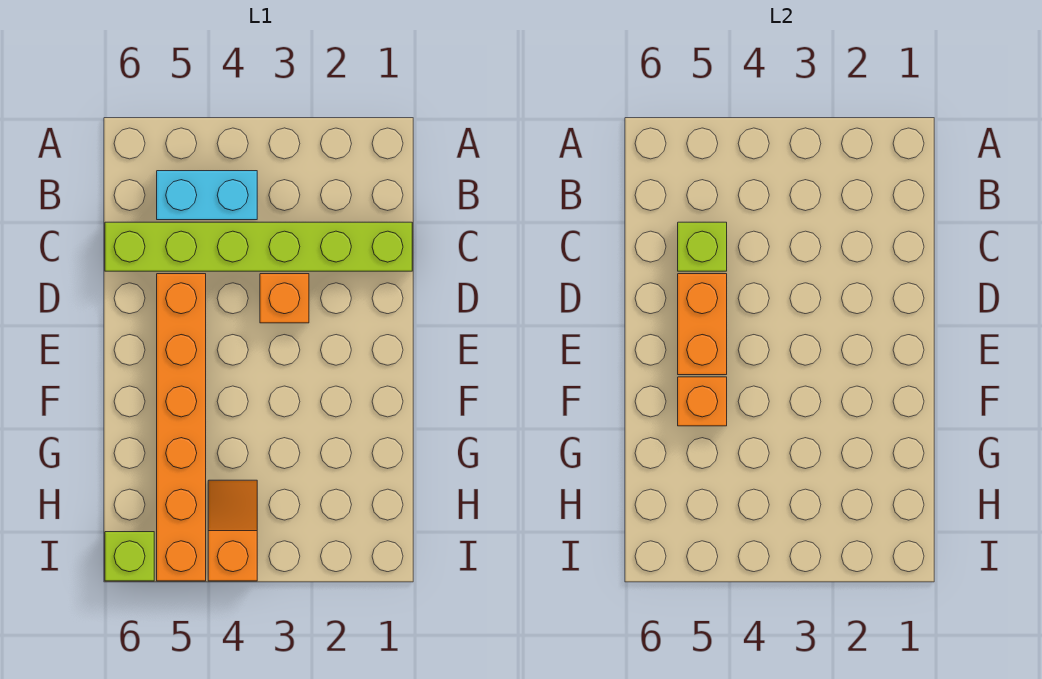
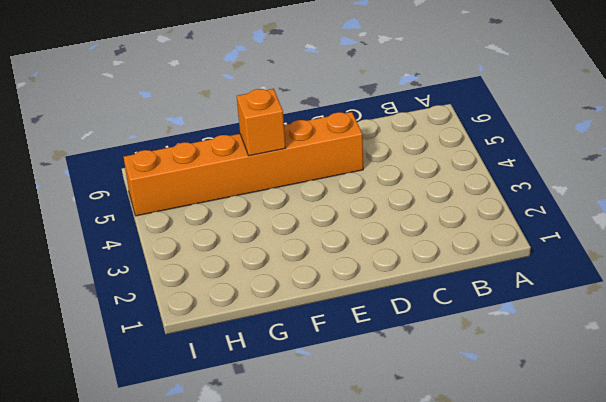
none -> cyan brick B4:B5 level 1
none -> lime brick C1:C6 level 1

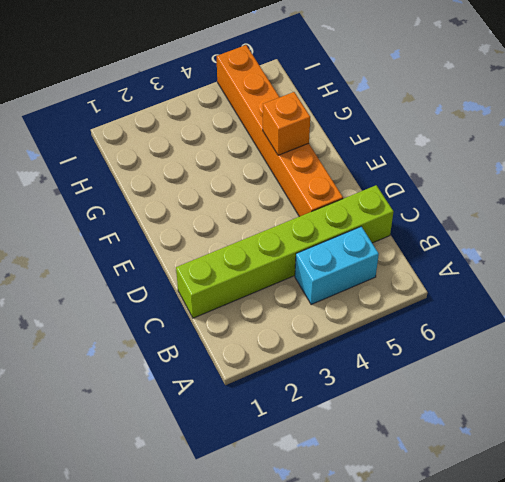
none -> orange brick D3 level 1
none -> orange slope H4:I4 level 1 top I

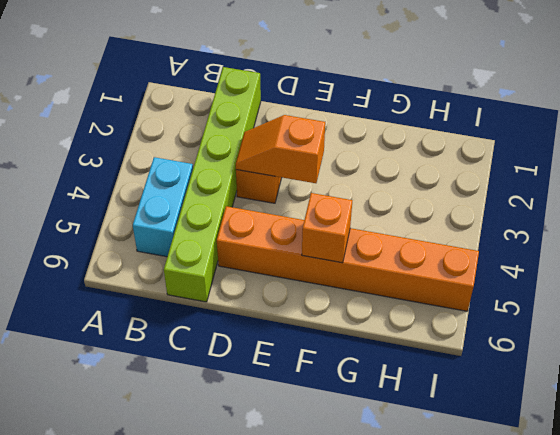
orange slope D3:E3 level 2 top E -> orange slope H4:I4 level 1 top I
none -> lime brick I6 level 1
none -> lime brick C5 level 2

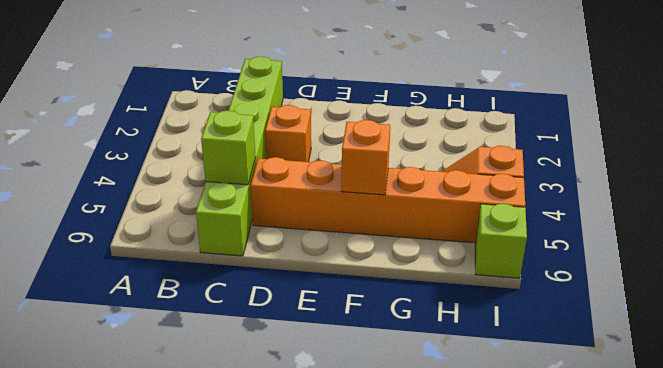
none -> cyan brick B4:B5 level 1
none -> orange brick D5:E5 level 2

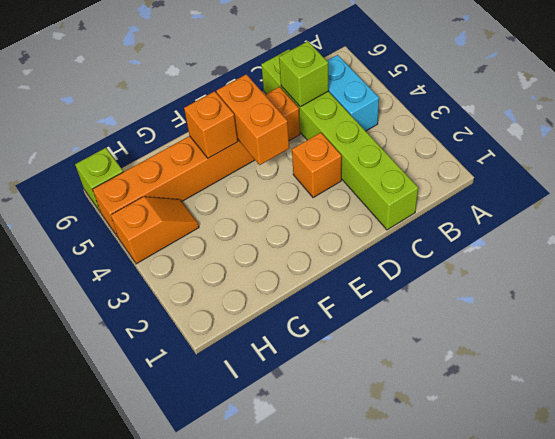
orange brick E4:E5 level 2 -> orange brick D5:E5 level 2

